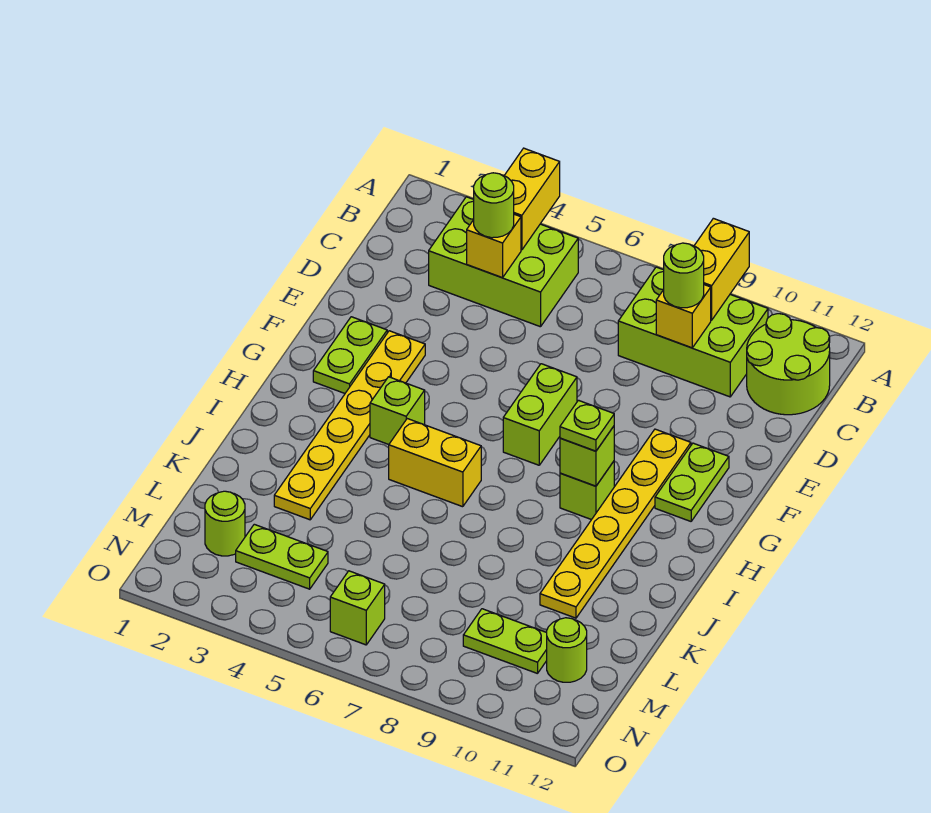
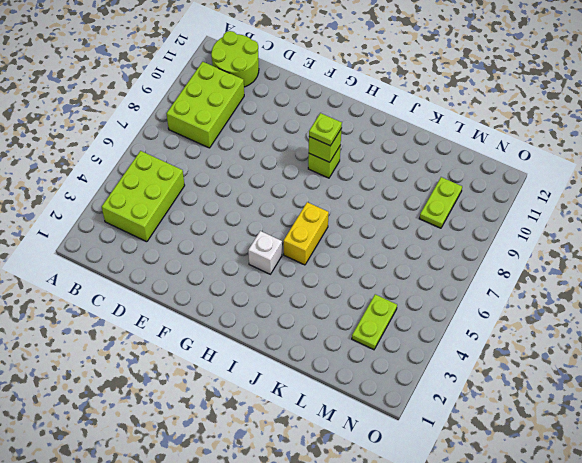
white brick H4 level 1 -> lime brick H4 level 1
none -> lime plate F2:G2 level 1
none -> yellow plate F3:K3 level 1
none -> lime brick F7:G7 level 1

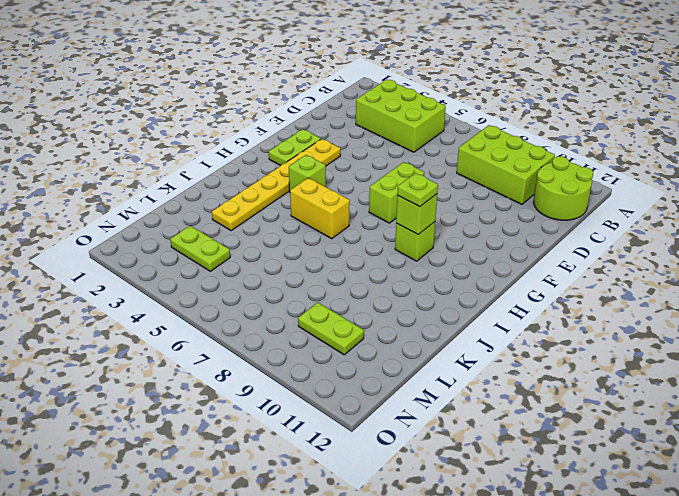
none -> yellow plate F10:K10 level 1
none -> lime plate F11:G11 level 1
none -> lime round brick M2 level 1

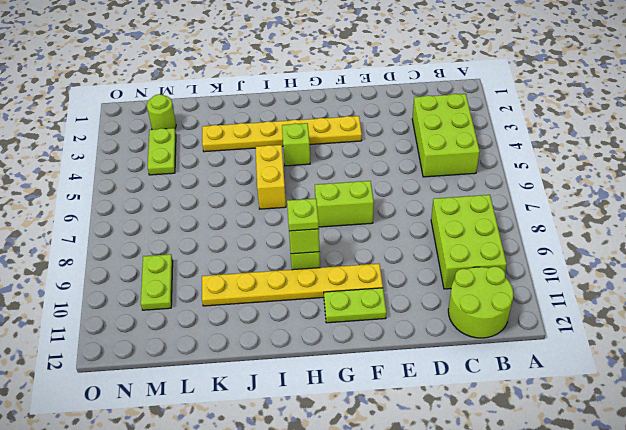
none -> lime plate F2:G2 level 1
none -> lime round brick M11 level 1
none -> lime brick N6 level 1

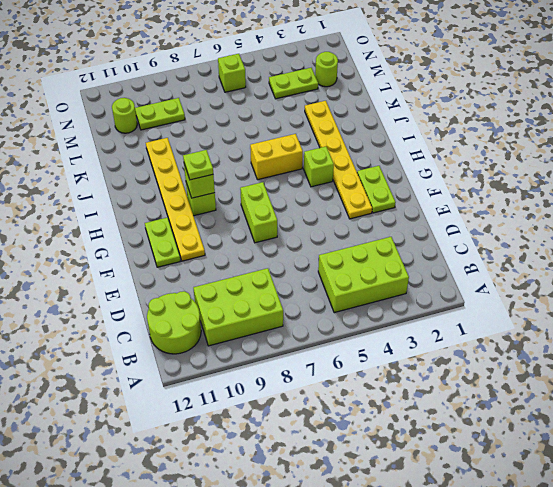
none -> yellow brick A4:B4 level 2
none -> yellow brick A9:B9 level 2
none -> yellow brick C4 level 2

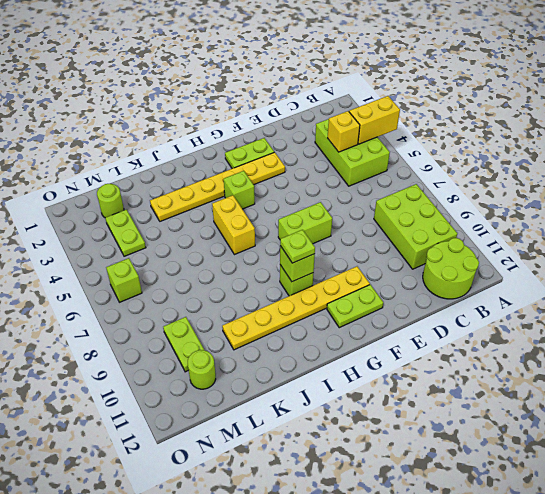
none -> yellow brick A9:B9 level 2
none -> yellow brick C9 level 2
none -> lime round brick C4 level 3

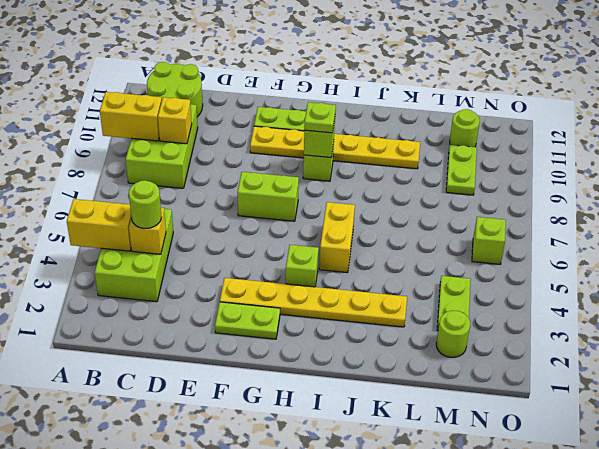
none -> lime round brick C9 level 3

